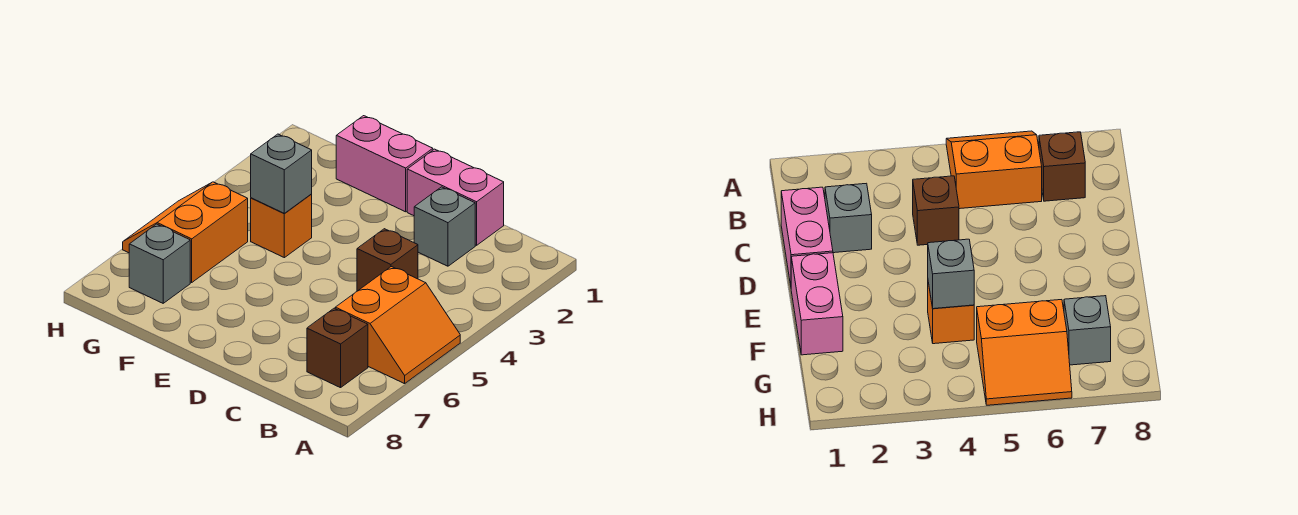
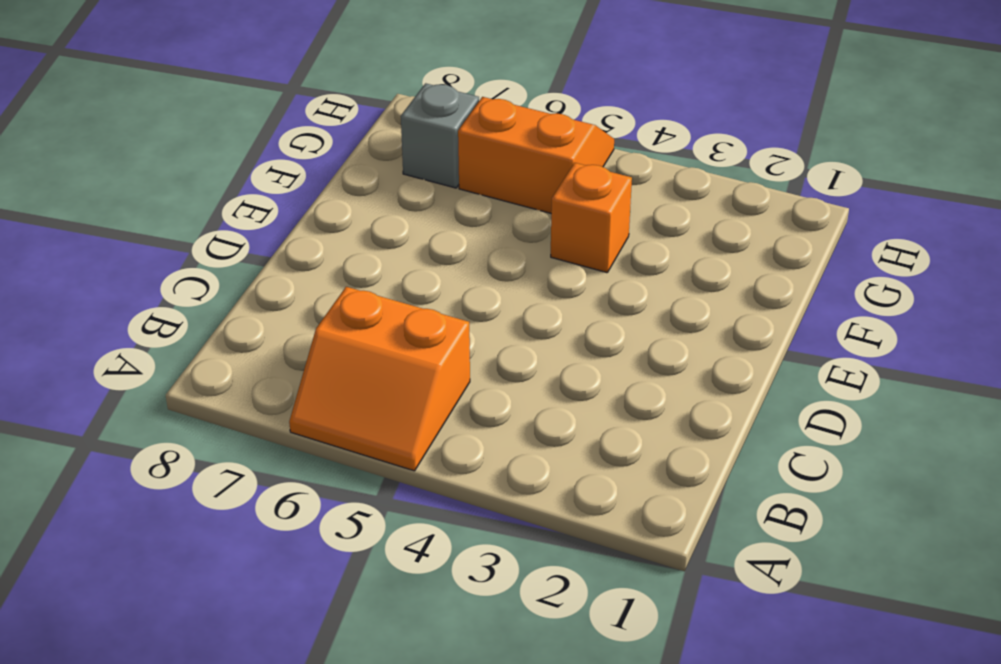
none -> brown brick B7 level 1
none -> pink brick C1:D1 level 1

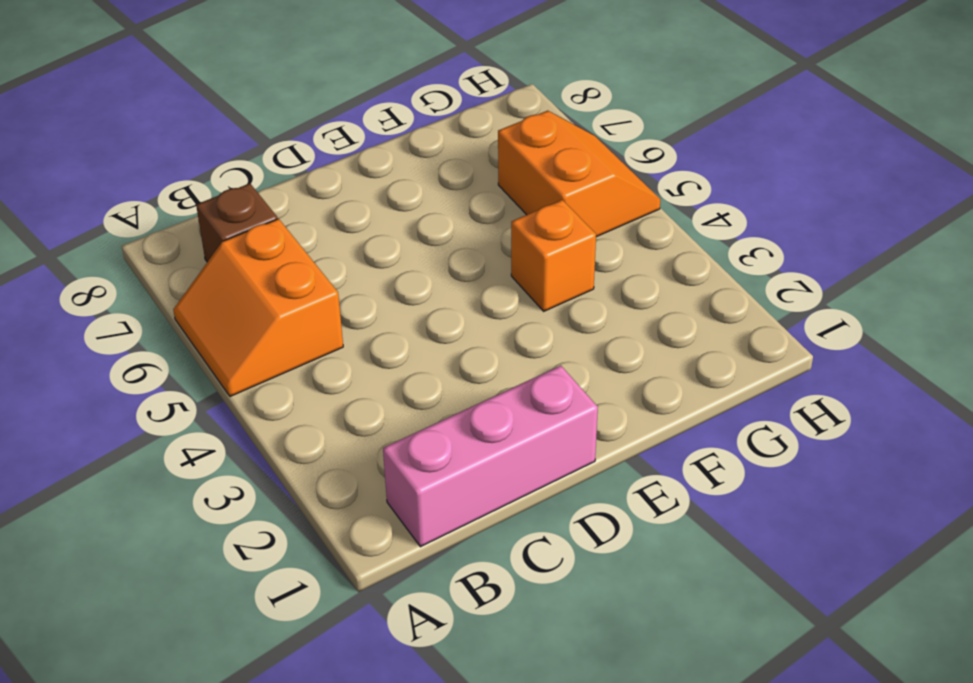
pink brick B1:D1 level 1 -> pink brick C1:D1 level 1
none -> grey brick C2 level 1
none -> brown brick C4 level 1

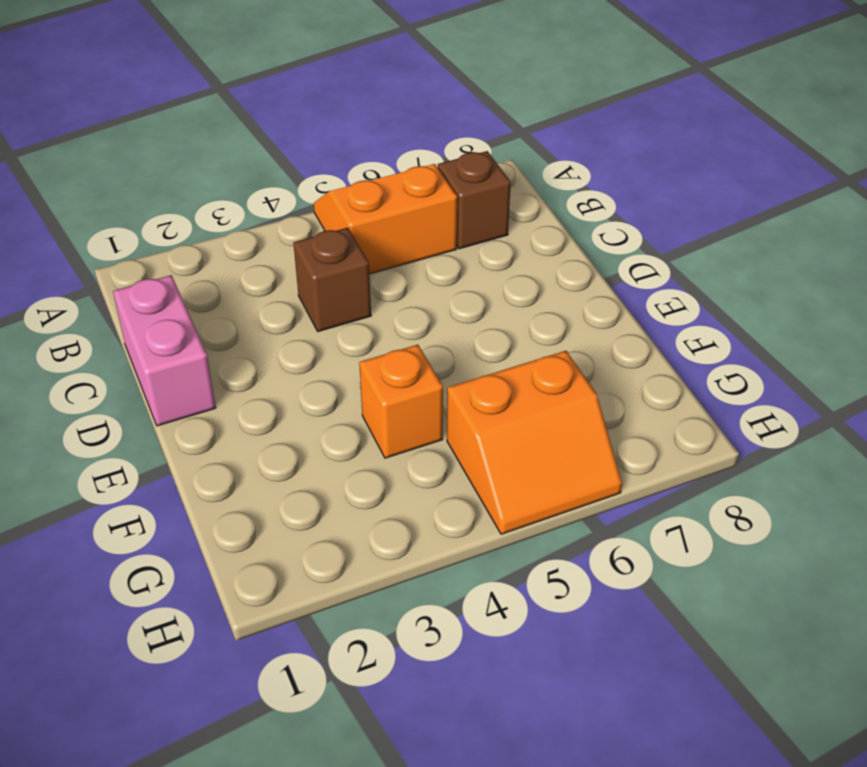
none -> grey brick C2 level 1
none -> pink brick E1:F1 level 1

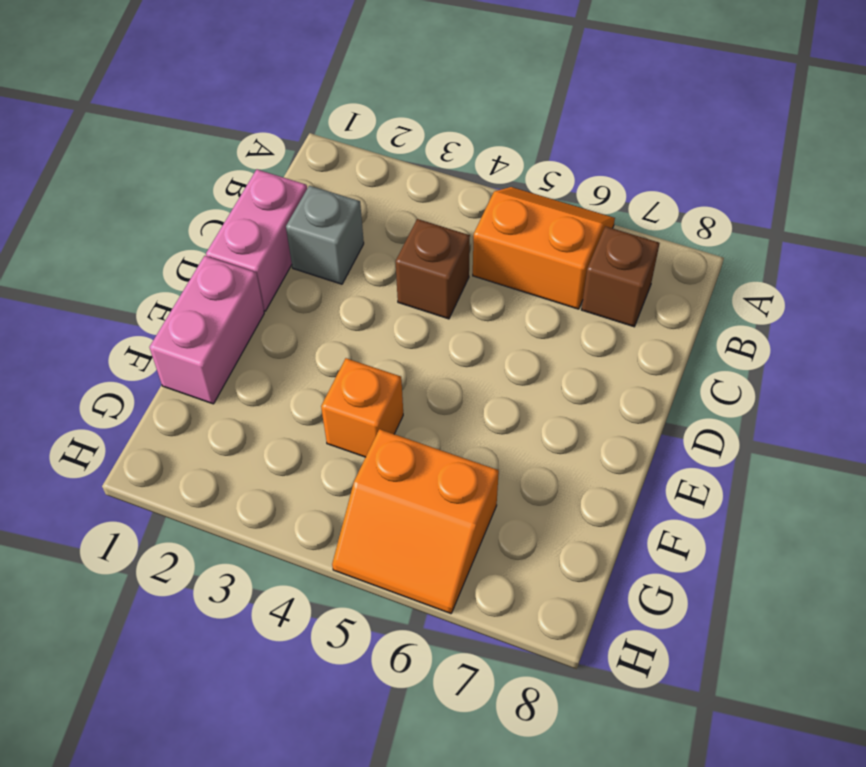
none -> grey brick G7 level 1
none -> grey brick F4 level 2

